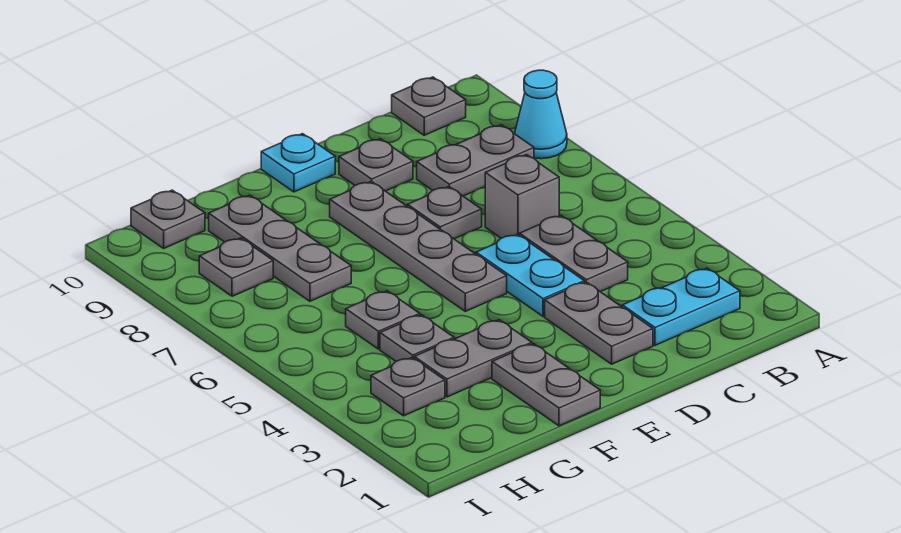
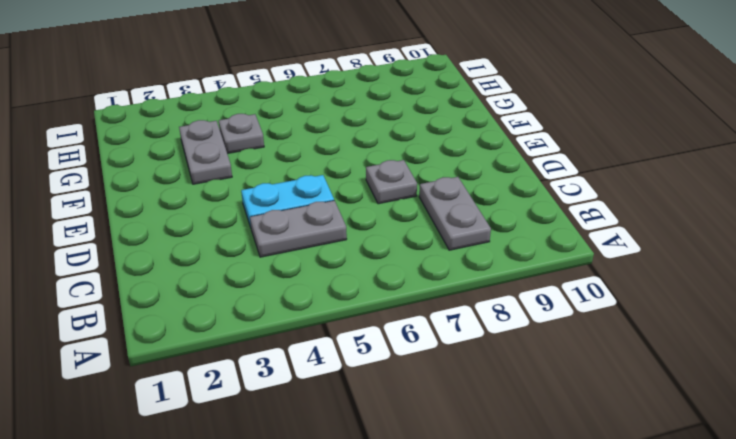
none -> cyan cone A8 level 1
none -> cyan plate B2:C2 level 1
none -> grey plate B10 level 1

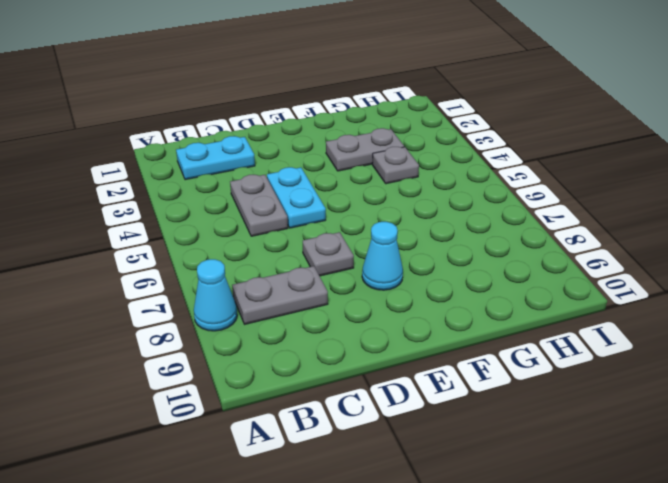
cyan cone E8 level 1 -> grey plate E5:E8 level 1
none -> grey plate B10 level 1
none -> grey brick C6 level 1
none -> grey plate D2:D3 level 1

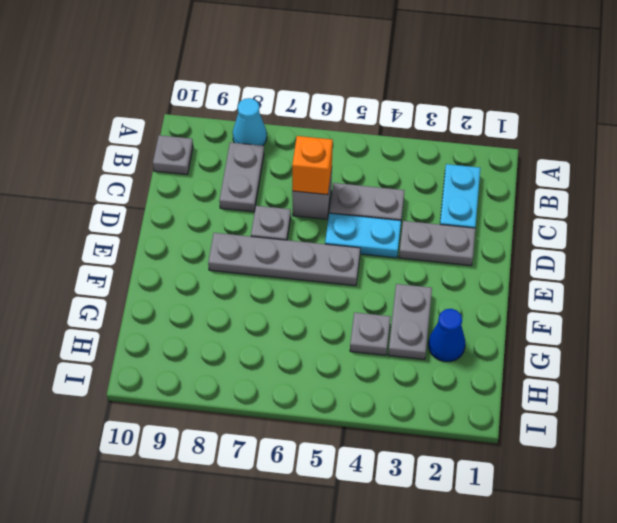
orange brick C6 level 2 -> none
blue cone G2 level 1 -> none
none -> grey plate D9 level 1
none -> cyan plate E10 level 1
none -> grey plate F1:F2 level 1

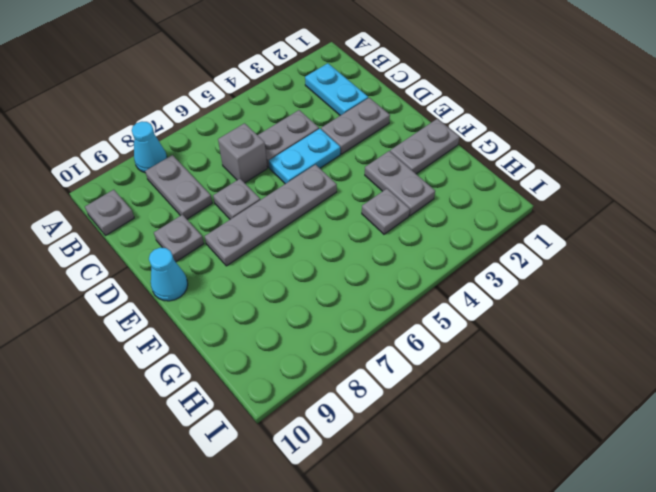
cyan cone E10 level 1 -> cyan plate E10 level 1
none -> grey plate G5 level 1
none -> grey plate G7:G9 level 1
none -> grey plate H3 level 1

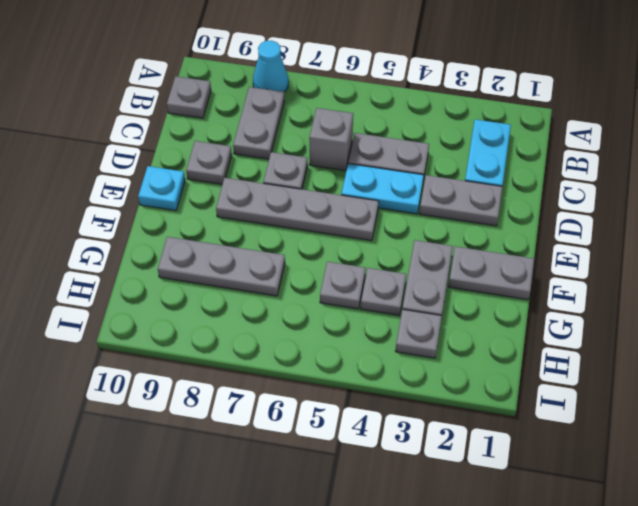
none -> grey plate H8 level 1
none -> grey plate H10 level 1

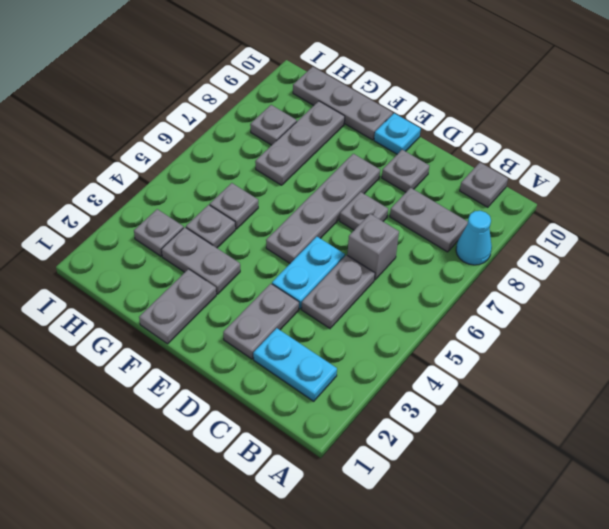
grey plate F10:H10 level 1 -> grey plate H10 level 1

